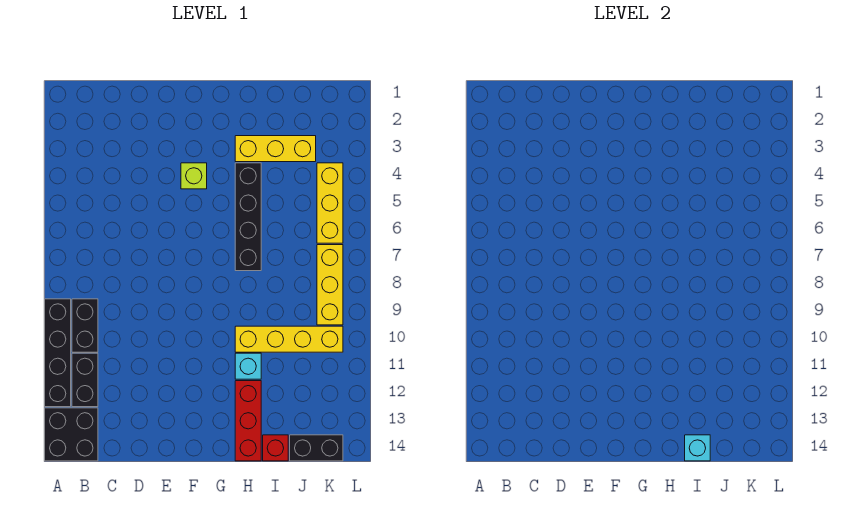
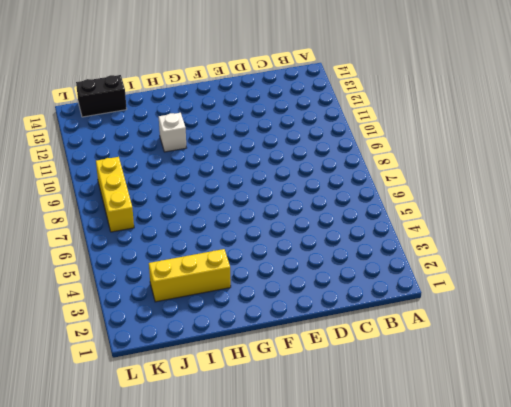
white brick H11 level 1 -> cyan brick H11 level 1
none -> black brick A9:A12 level 1
none -> black brick A13:B14 level 1
none -> black brick B9:B10 level 1

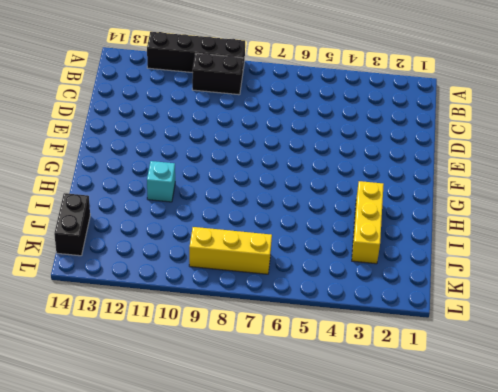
none -> black brick A13:B14 level 1
none -> black brick B11:B12 level 1
none -> lime brick F4 level 1

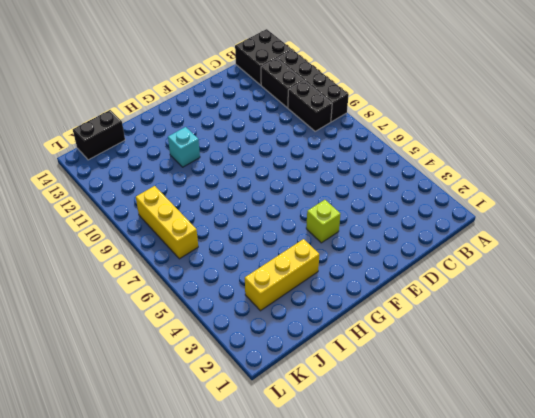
none -> black brick H4:H7 level 1
none -> yellow brick H10:K10 level 1
none -> red brick H12:H14 level 1

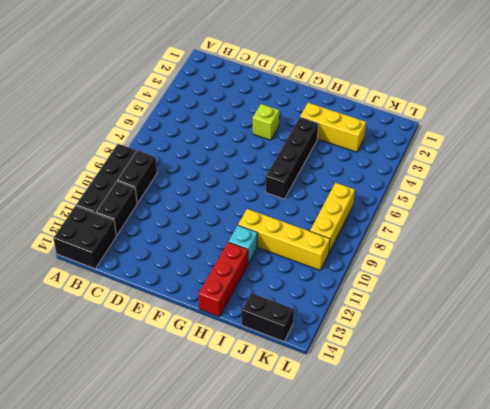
none -> red brick I14 level 1
none -> yellow brick K4:K6 level 1
none -> cyan brick I14 level 2

